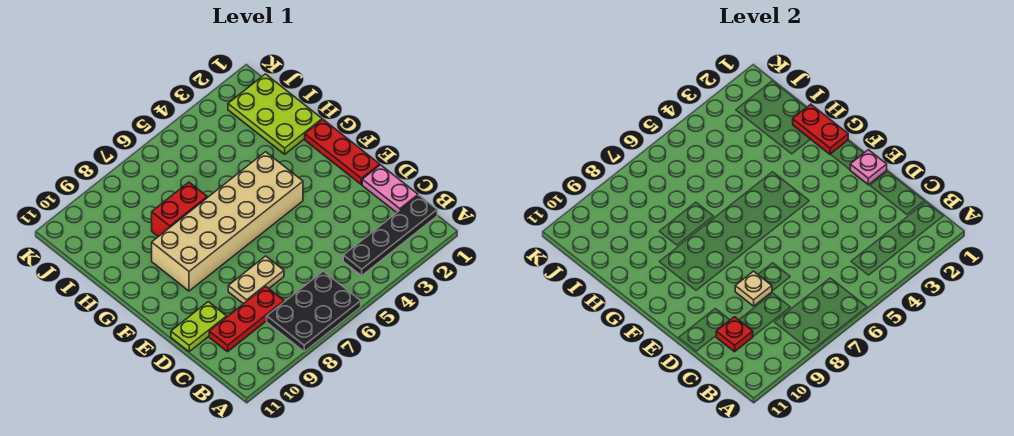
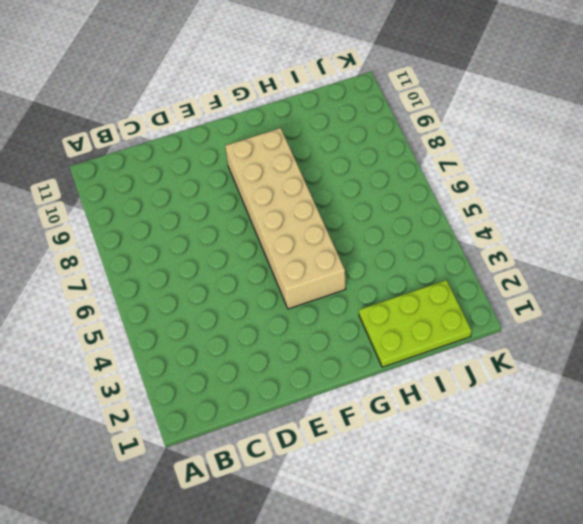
none -> black plate A6:B8 level 1
none -> black plate B1:B4 level 1
none -> pink plate C1:D1 level 1

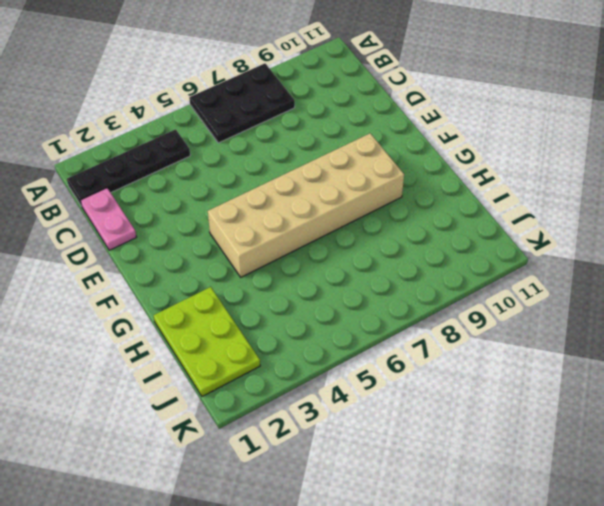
none -> red plate C8:C10 level 1
none -> tan plate D7:D8 level 1
none -> lime plate D10:D11 level 1

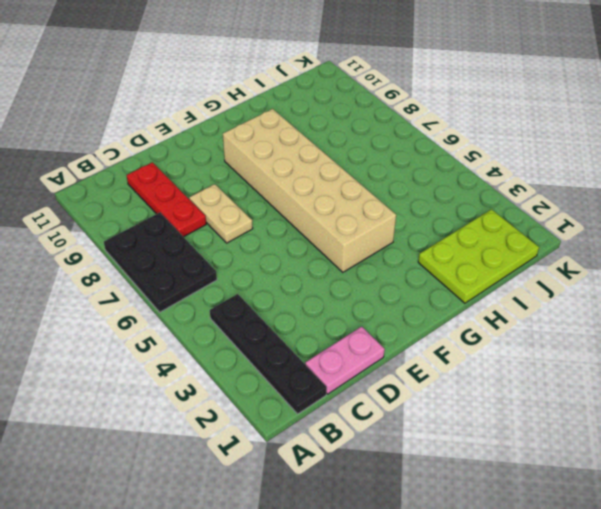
none -> lime plate D10:D11 level 1
none -> red plate E1:G1 level 1
none -> red brick H7:H8 level 1

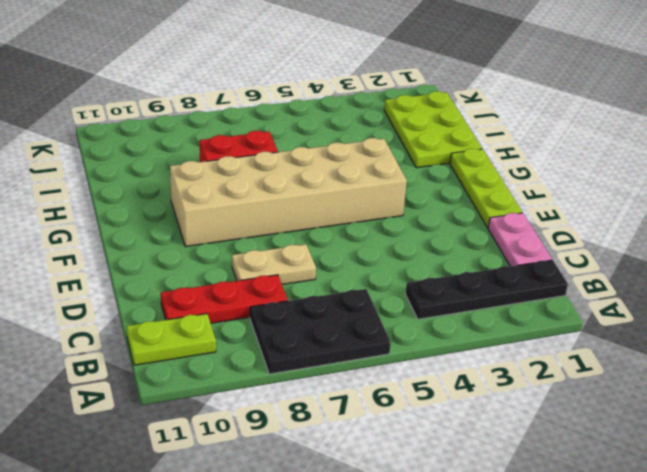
lime plate B10:B11 level 1 -> lime plate D10:D11 level 1
lime plate E1:G1 level 1 -> red plate E1:G1 level 1
none -> red plate C10 level 2
none -> tan plate D8 level 2
none -> pink plate E1 level 2

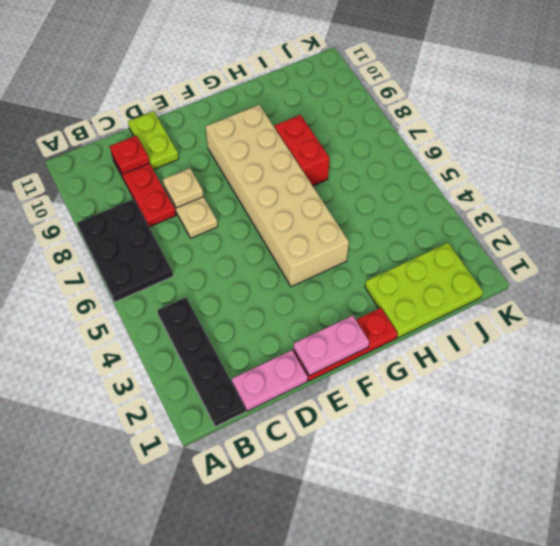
pink plate E1:F1 level 2 -> pink plate E1 level 2
none -> red plate G1:H1 level 2

